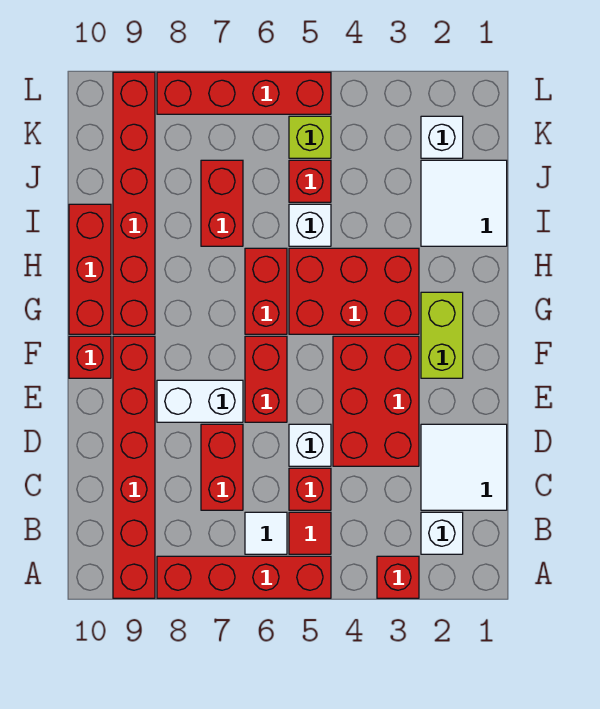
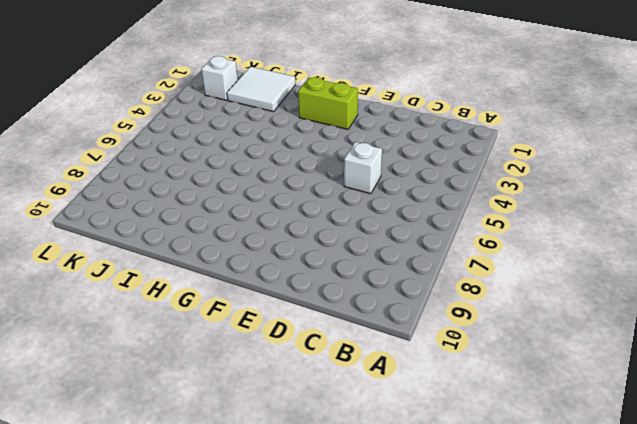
none -> red brick A3 level 1
none -> red brick A5:A8 level 1
none -> red brick A9:F9 level 1

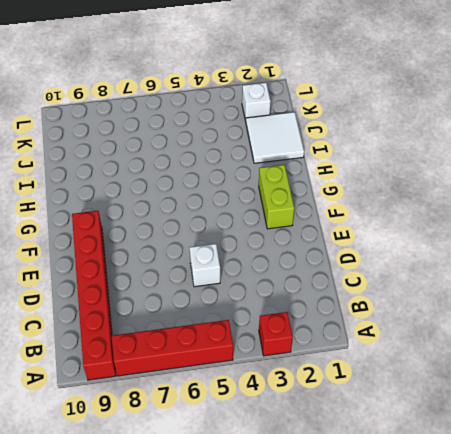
none -> white brick B2 level 1
none -> red tile B5 level 1
none -> white tile B6 level 1

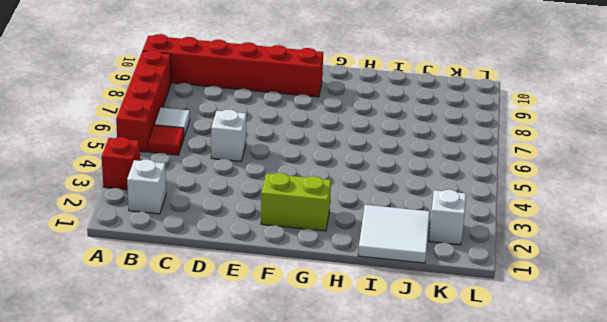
none -> white tile C1:D2 level 1
none -> red brick C5 level 1
none -> red brick C7:D7 level 1

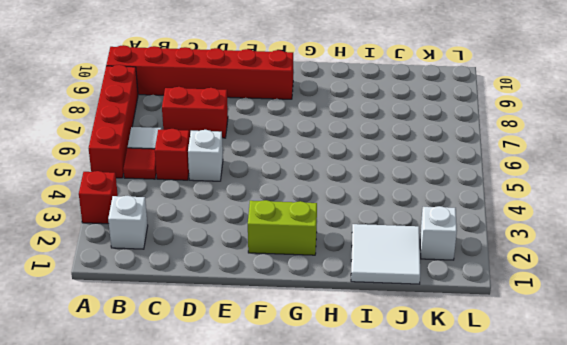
none -> white tile C1:D2 level 1
none -> red brick D3:F4 level 1
none -> red brick E6:F6 level 1

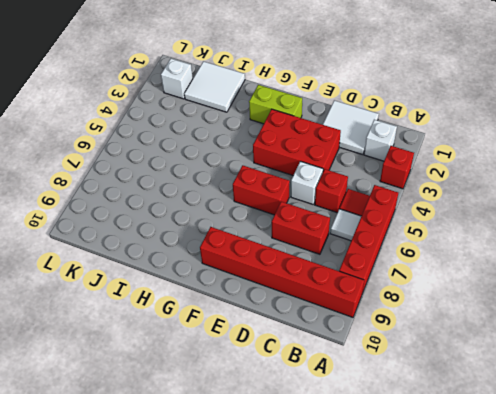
none -> white brick E7:E8 level 1
none -> red brick F10 level 1
none -> red brick G3:H5 level 1

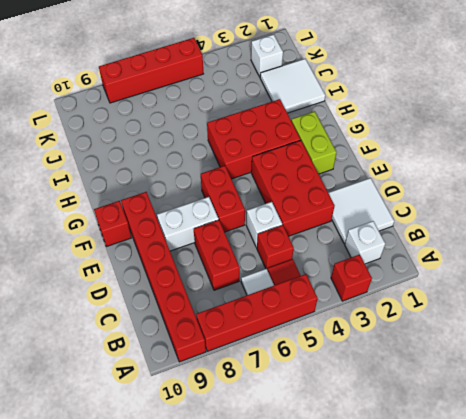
none -> red brick G6:H6 level 1
none -> red brick G9:L9 level 1
none -> red brick G10:I10 level 1

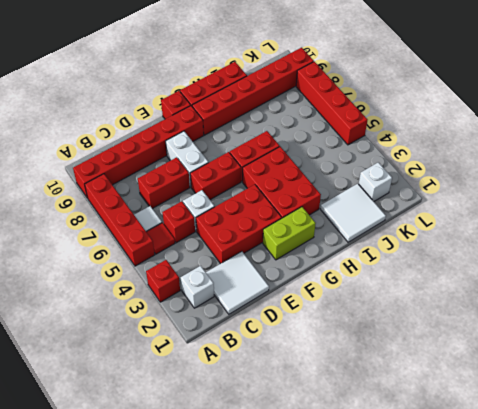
none -> white brick I5 level 1
none -> red brick I7:J7 level 1
none -> red brick J5 level 1

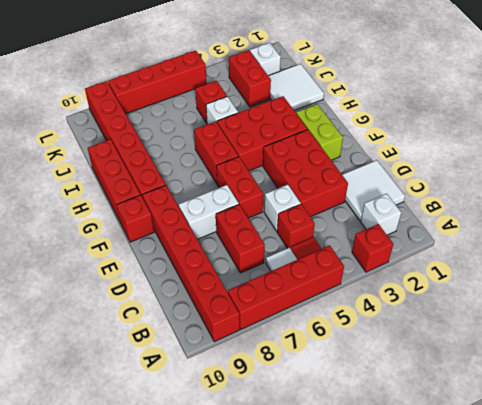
red brick J3:K3 level 1 -> red brick I7:J7 level 1
none -> lime brick K5 level 1

